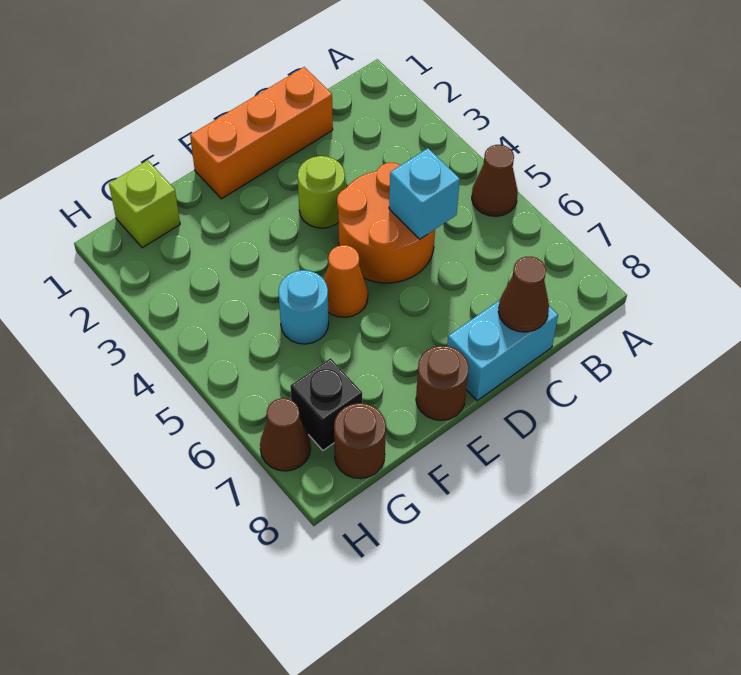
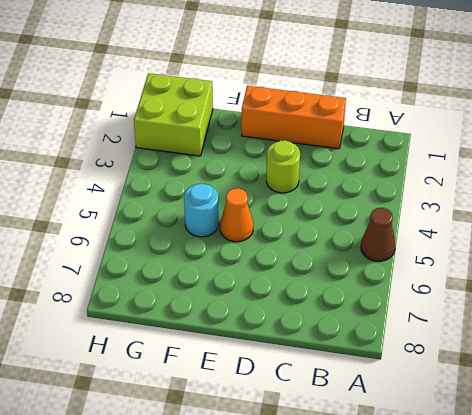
lime brick G1:H2 level 1 -> lime brick G1 level 1
none -> orange round brick C4:D5 level 1
none -> cyan brick C8:D8 level 1
none -> brown round brick E8 level 1

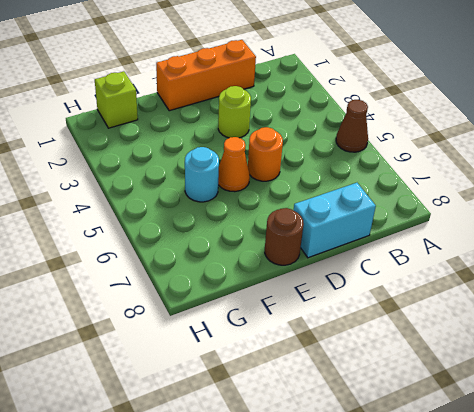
orange round brick D5 level 1 -> orange round brick C4:D5 level 1
none -> black brick G7 level 1
none -> brown round brick G8 level 1
none -> brown cone H7 level 1

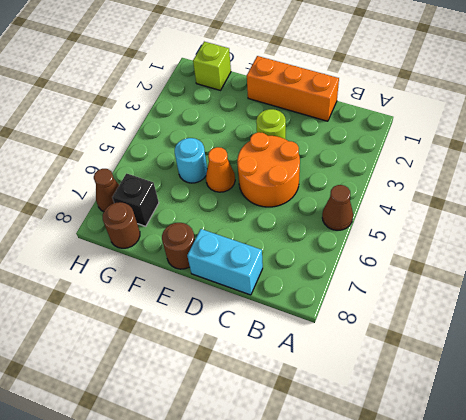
none -> cyan brick C5 level 2
none -> brown cone C8 level 2

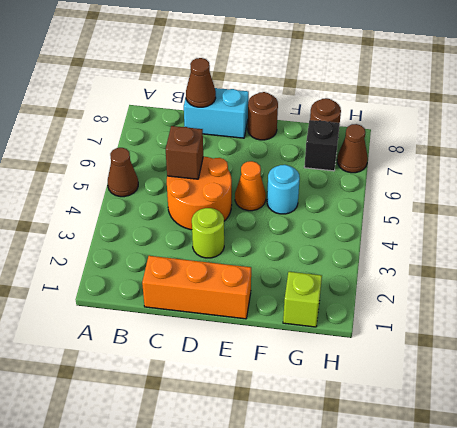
brown brick C5 level 2 -> cyan brick C5 level 2

